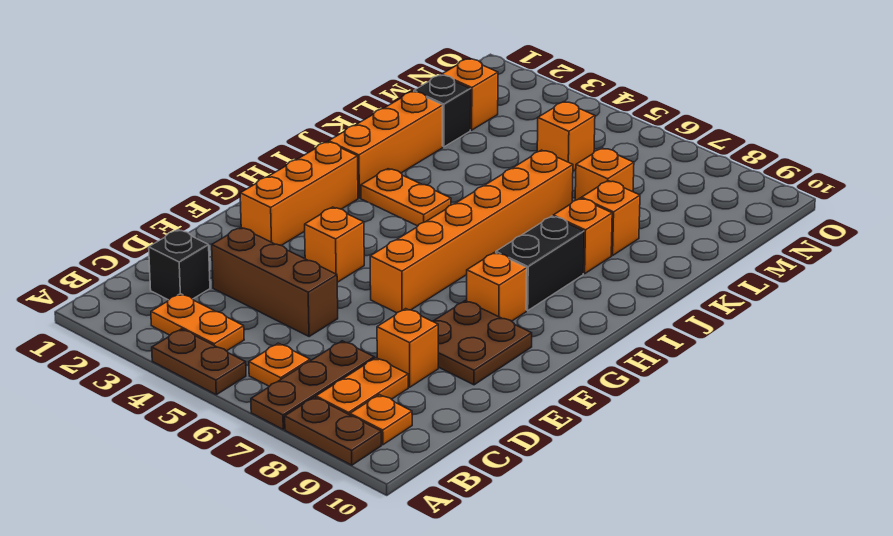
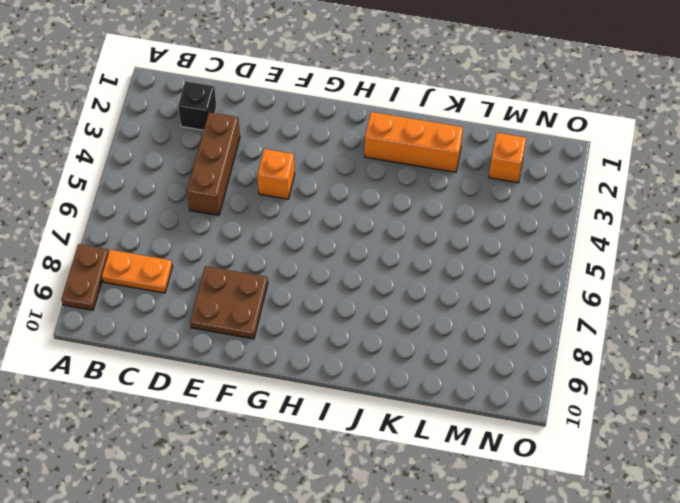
none -> brown plate A4:A5 level 1
none -> brown plate A7:C7 level 1
none -> orange plate B3:B4 level 1

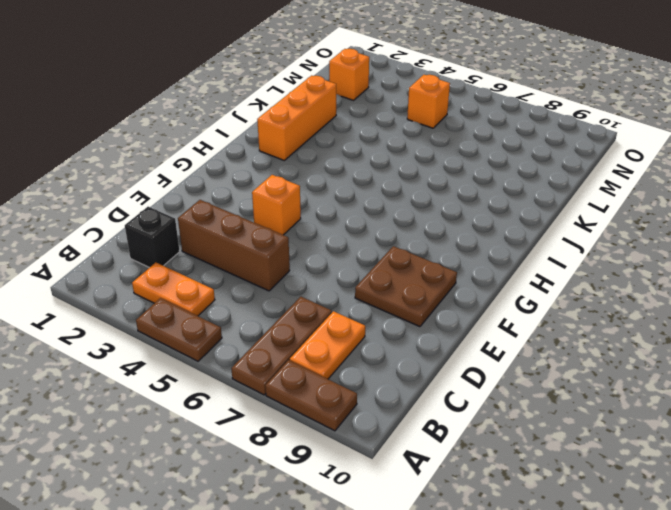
none -> orange plate B6 level 1
none -> orange plate B9 level 1
none -> orange brick D8 level 1

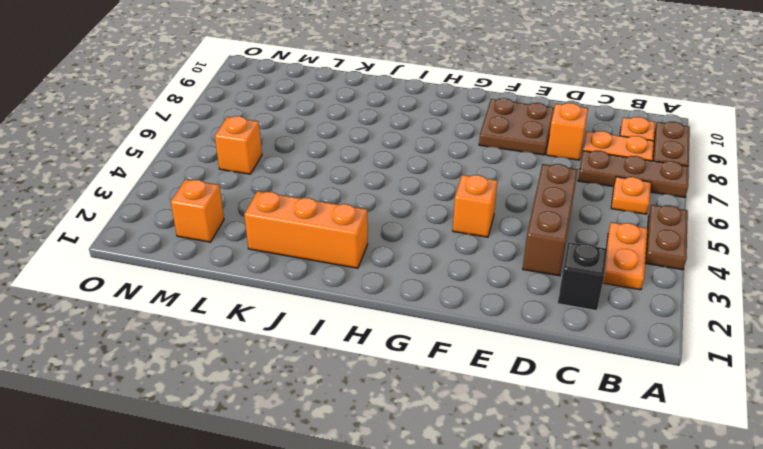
none -> orange brick F2:H2 level 1
none -> orange brick F6:K6 level 1
none -> orange brick G8 level 1

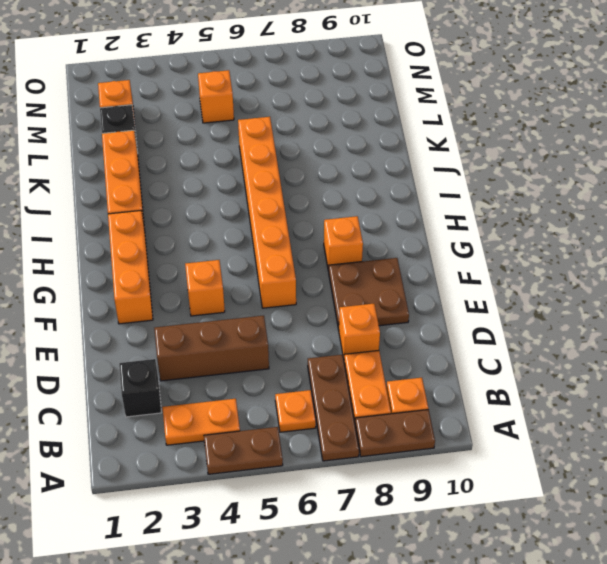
none -> black brick H8:I8 level 1
none -> orange plate I3:I4 level 1
none -> orange brick J8 level 1

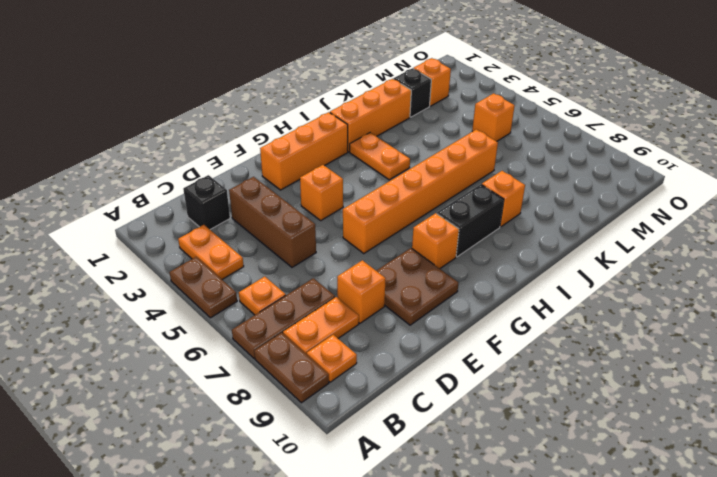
none -> orange brick K8 level 1
none -> orange brick L7 level 1

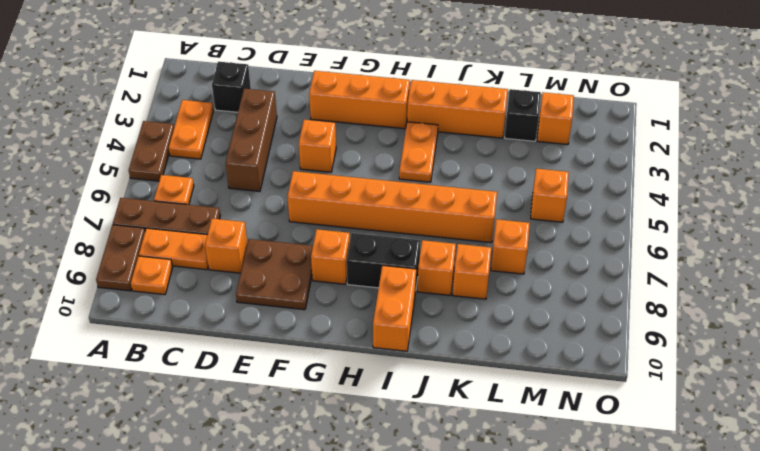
orange brick I9:I10 level 1 -> none

